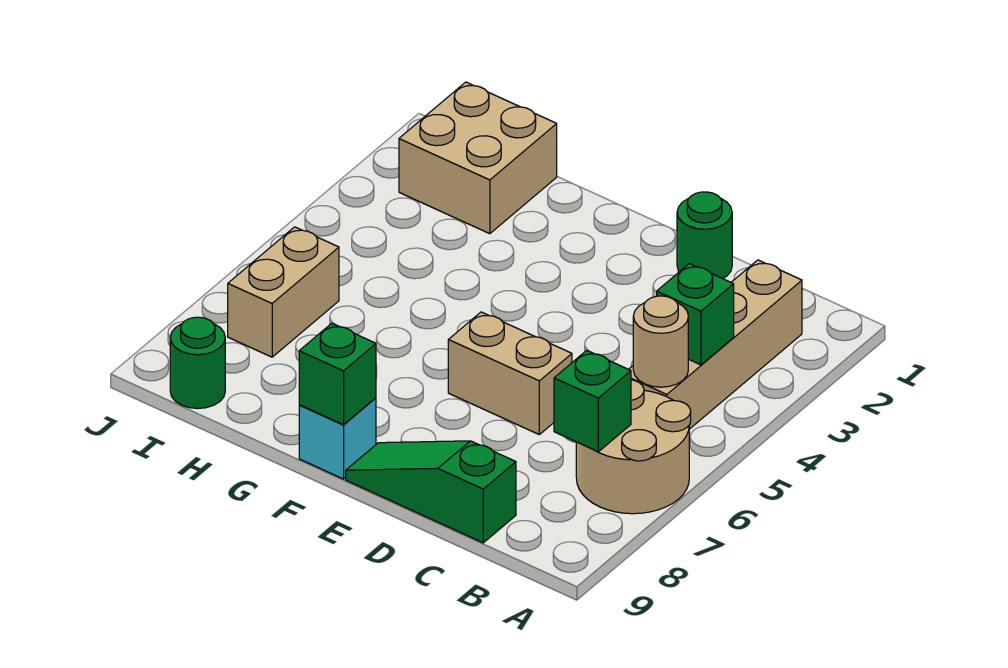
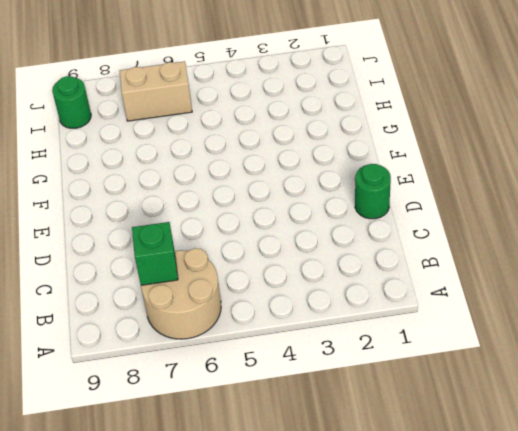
none -> tan brick B2:B5 level 1
none -> green slope C9:E9 level 1 top C
none -> tan brick D6:E6 level 1

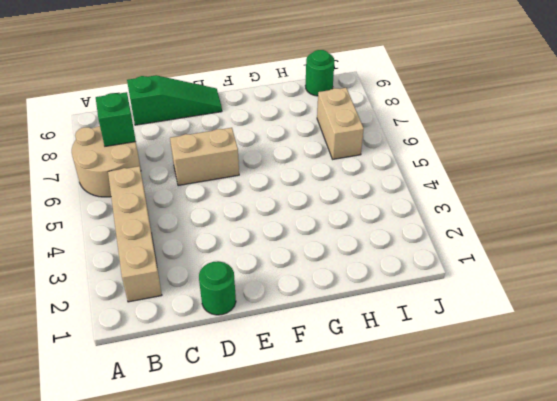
none -> cyan brick F9 level 1
none -> tan brick H1:I2 level 1
none -> green brick B4 level 2

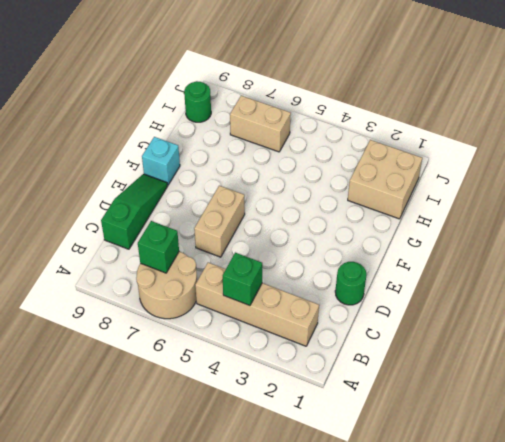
none -> tan round brick B5 level 2
none -> green brick F9 level 2

